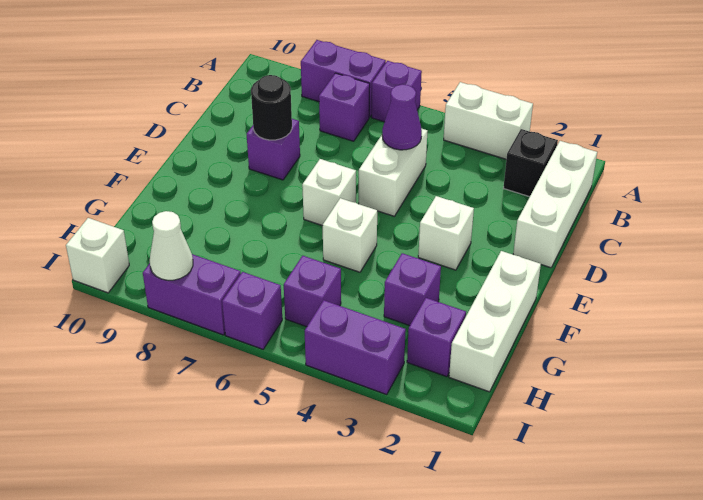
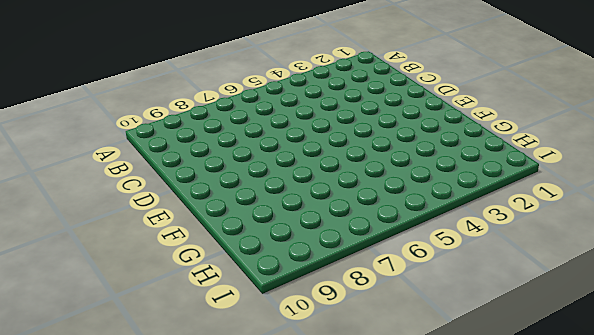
none -> white brick A3:A4 level 1
none -> purple brick A6 level 1
none -> purple brick A7:A8 level 1

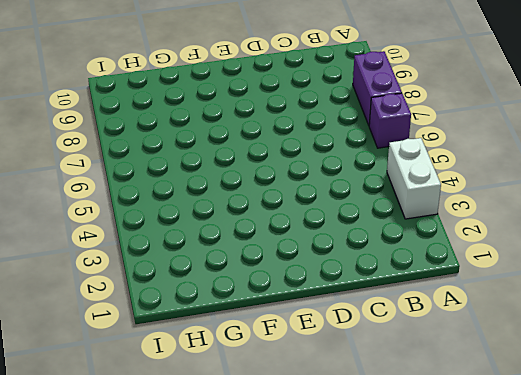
none -> white brick B1:D1 level 1
none -> black brick B2 level 1
none -> purple brick B7 level 1

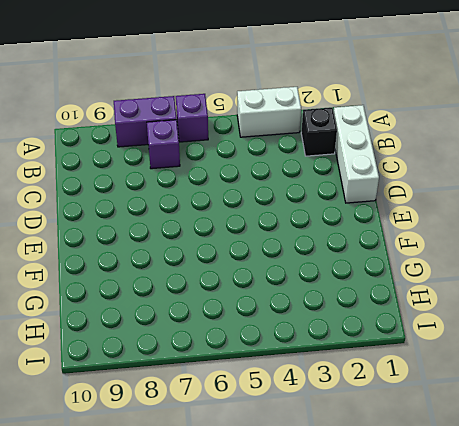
none -> white brick C5:D5 level 1
none -> purple brick D8 level 1
none -> white brick E3 level 1

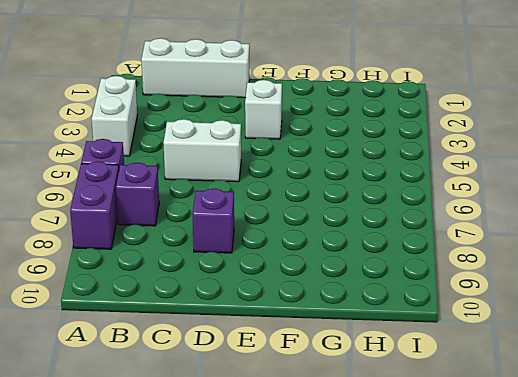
none -> black brick B2 level 1
none -> white brick E6 level 1
none -> white brick F1:H1 level 1

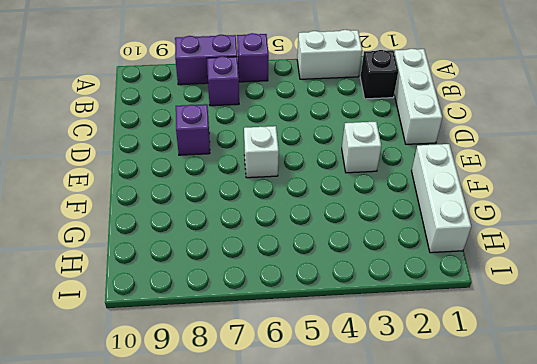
none -> white brick C5:D5 level 1
none -> white brick F5 level 1
none -> purple brick G3 level 1

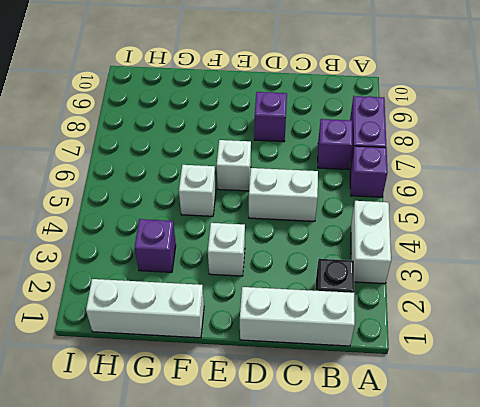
none -> purple brick H2 level 1
none -> purple brick H5 level 1
none -> purple brick I3:I4 level 1

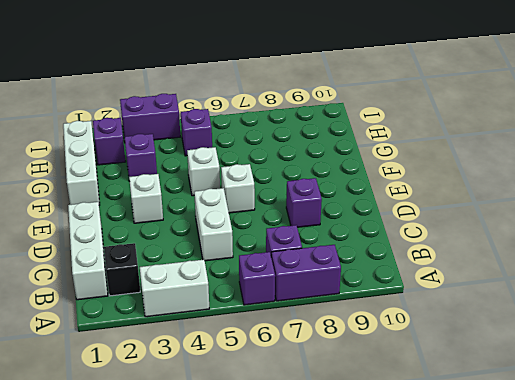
none -> purple brick I6 level 1
none -> purple brick I7:I8 level 1
none -> white brick I10 level 1

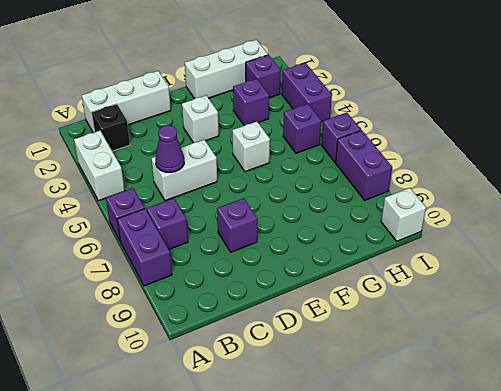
none -> white brick E6 level 1
none -> black round brick D8 level 2
none -> white cone I8 level 2

